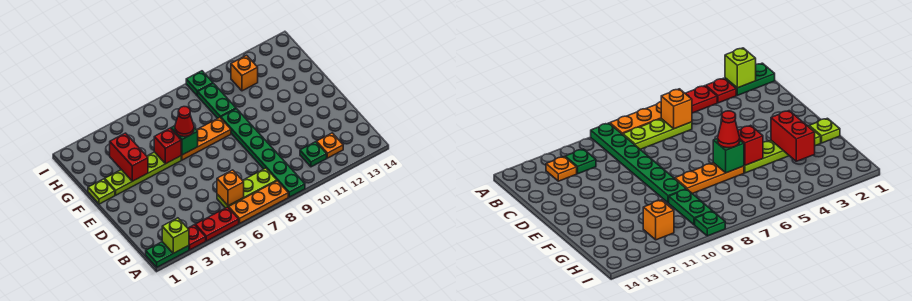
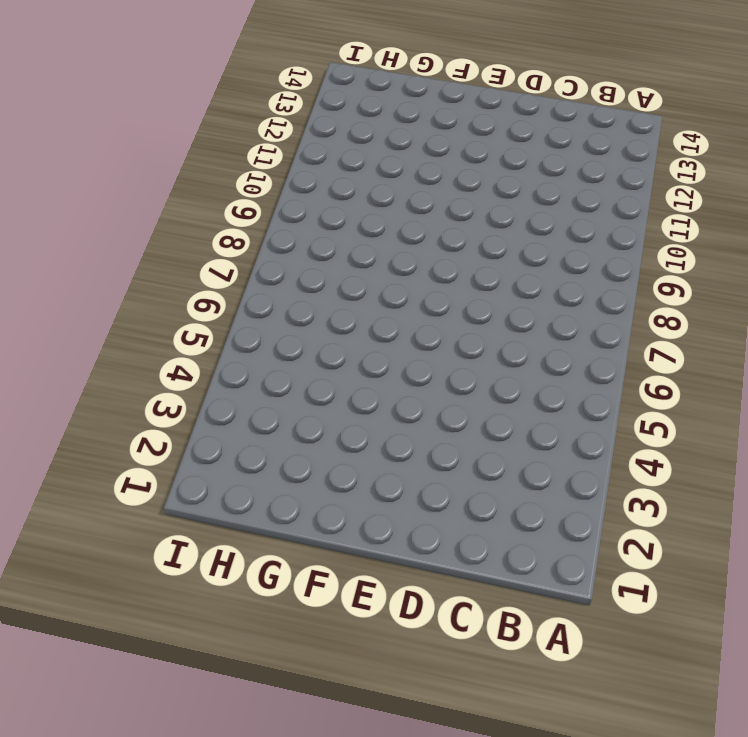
none -> green plate A1:A2 level 1
none -> red plate A3 level 1
none -> red plate A4:A5 level 1

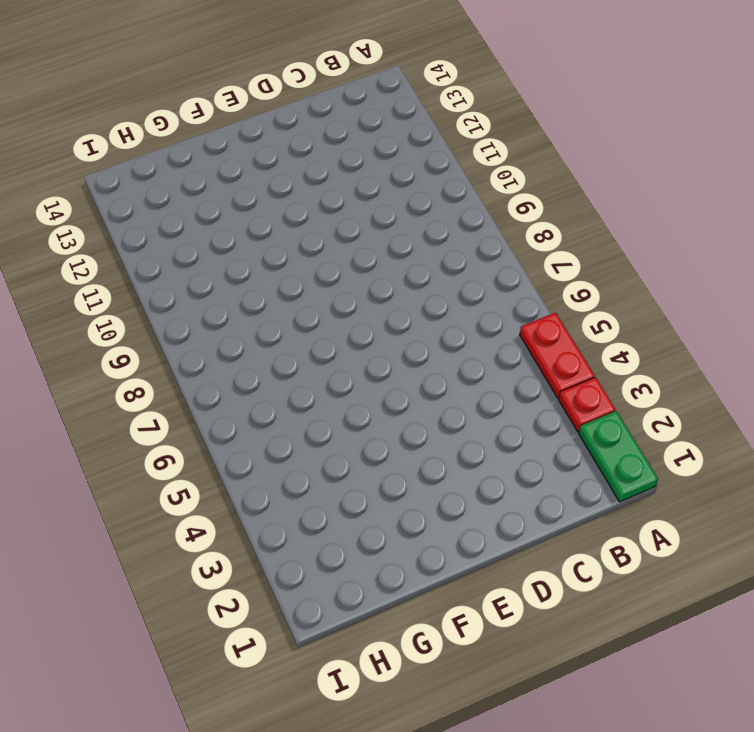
none -> orange plate A6:A8 level 1
none -> green plate A9:F9 level 1
none -> lime plate B6:B8 level 1

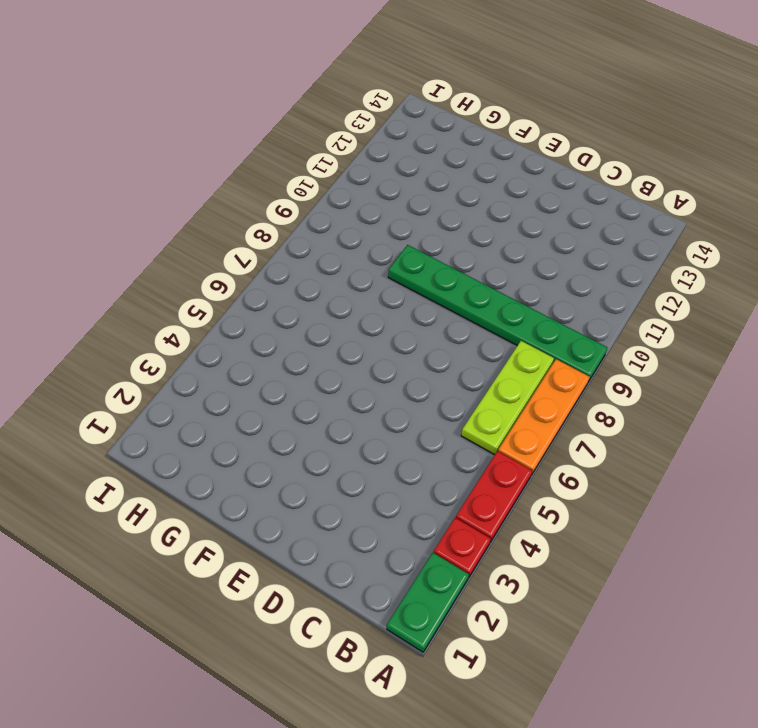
none -> green plate B11 level 1
none -> orange plate B12 level 1
none -> lime plate F1 level 1

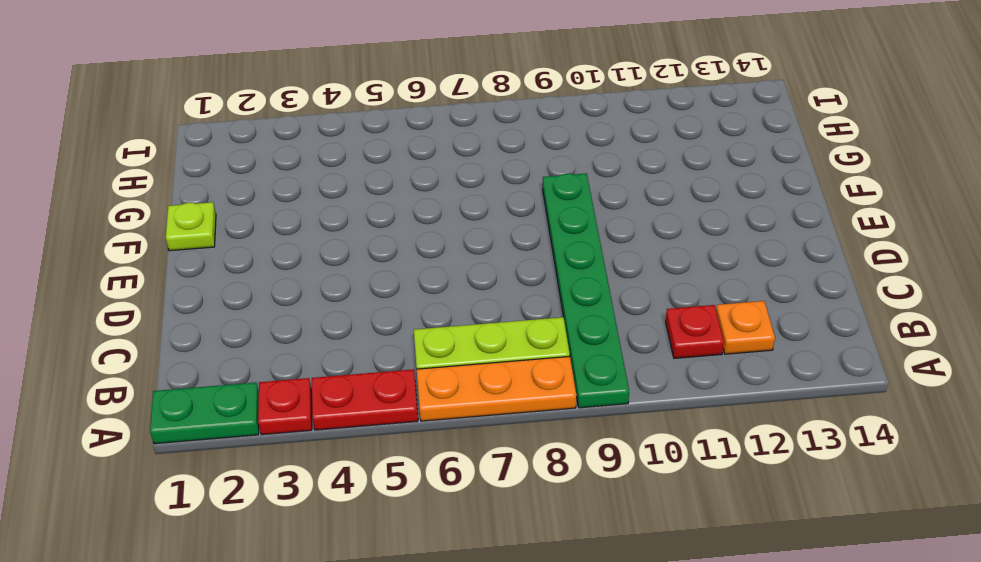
red plate B11 level 1 -> green plate B11 level 1
none -> lime plate F2:F5 level 1
none -> orange plate F6:F8 level 1
none -> green plate G9:H9 level 1

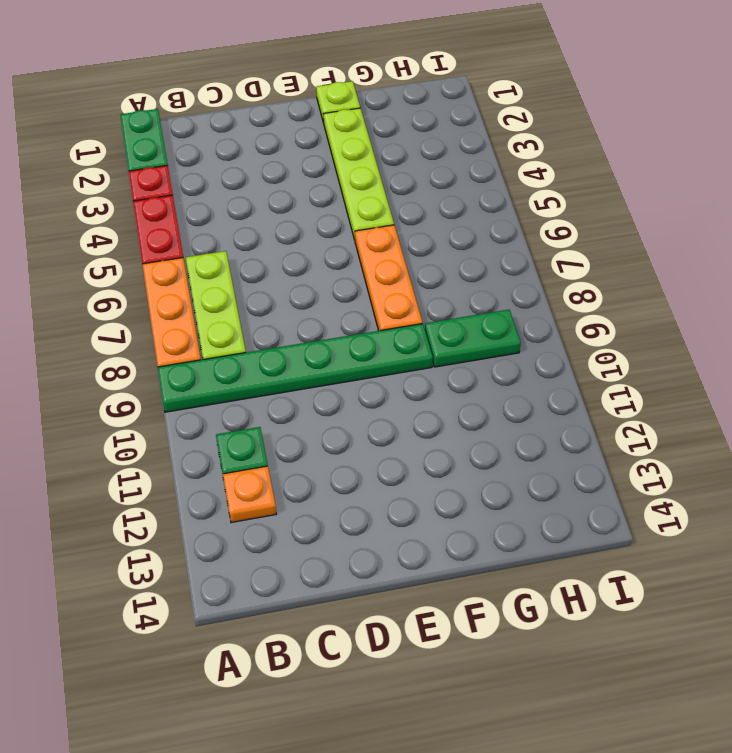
none -> orange brick H11 level 1
none -> green plate I9 level 1
none -> lime brick A2 level 2

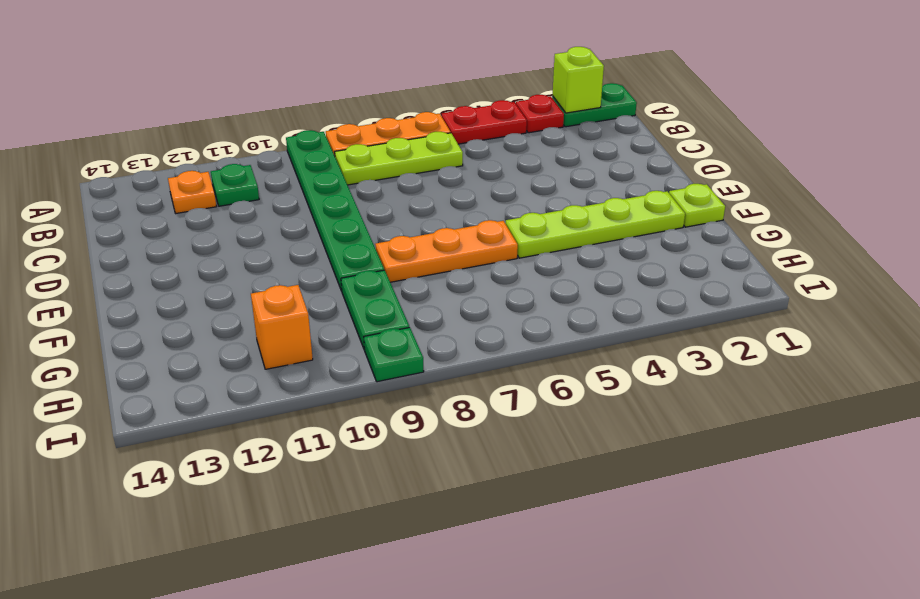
none -> orange brick B6 level 2
none -> red brick F3:G3 level 2
none -> red brick F5 level 2

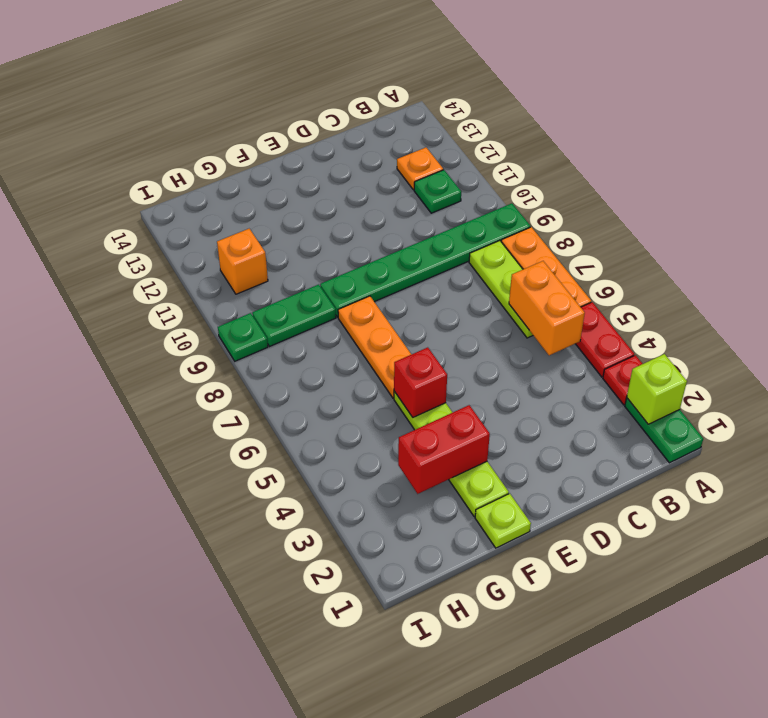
orange brick B5:B6 level 2 -> orange brick B6 level 2
none -> green brick F6 level 2
none -> red cone F6 level 3

